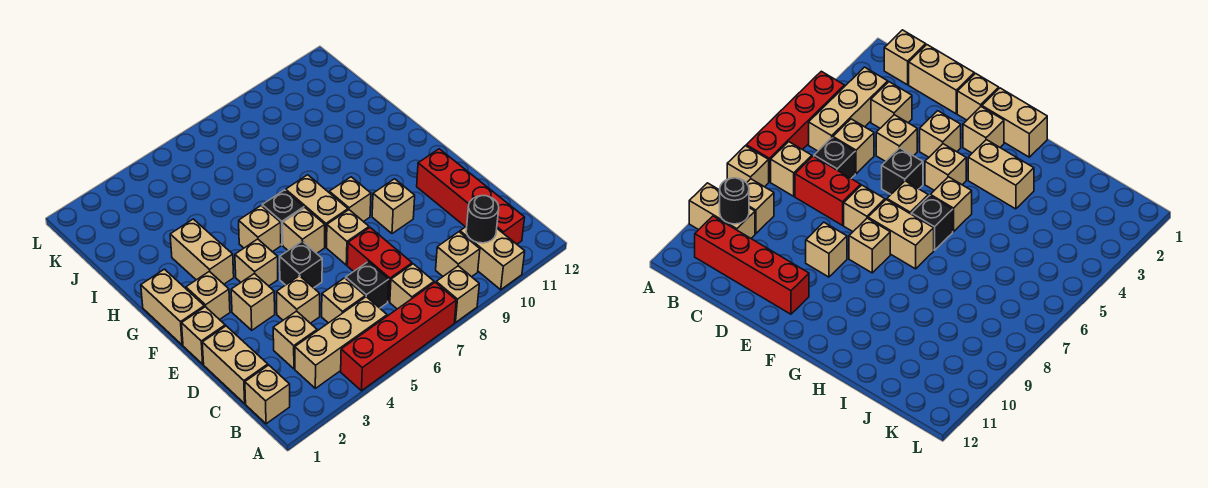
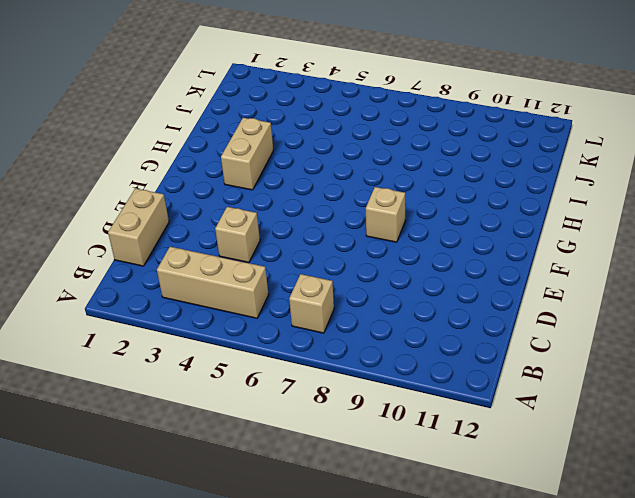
none -> red brick A4:A7 level 1
none -> tan brick A8 level 1
none -> tan brick A10:B10 level 1

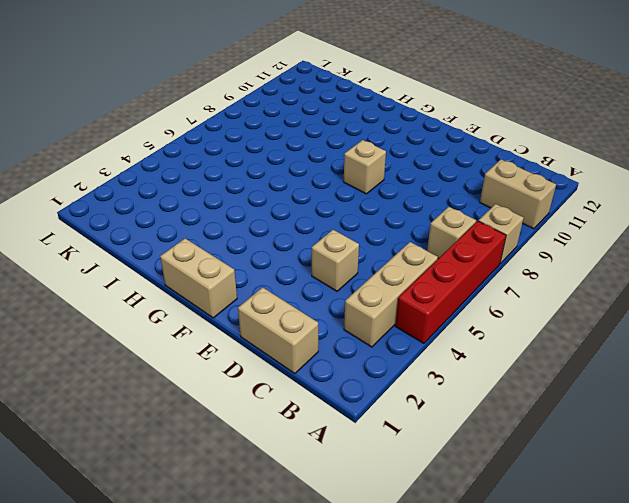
none -> tan brick B1 level 1
none -> tan brick B9 level 1
none -> red brick B11:E11 level 1

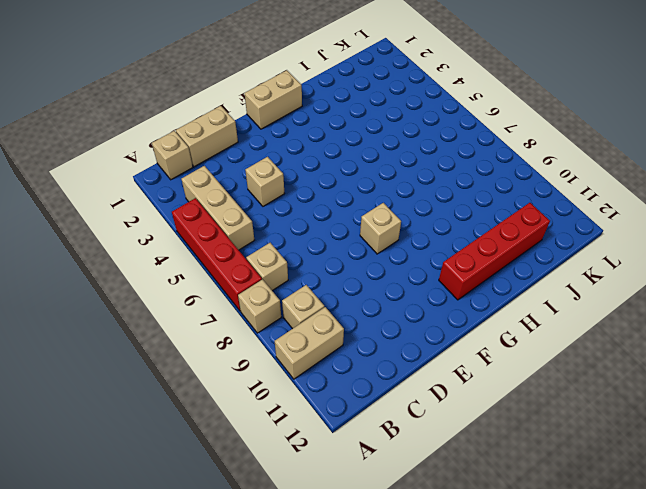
red brick G11:J11 level 1 -> red brick B11:E11 level 1
none -> tan brick C3 level 1
none -> tan brick C5 level 1
none -> black brick C6 level 1

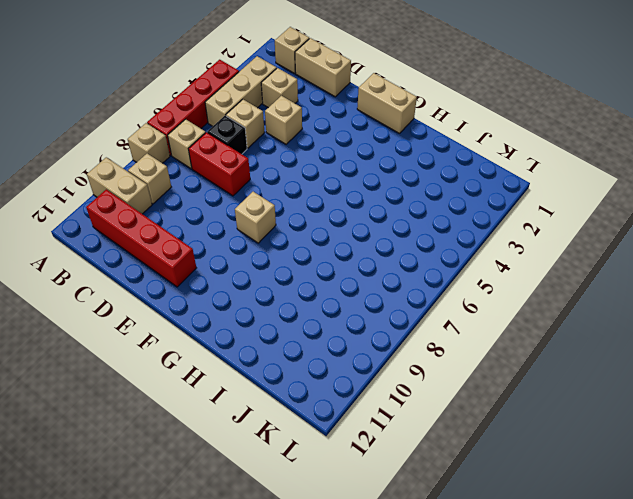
none -> tan brick E1 level 1
none -> tan brick E3 level 1
none -> black brick E5 level 1

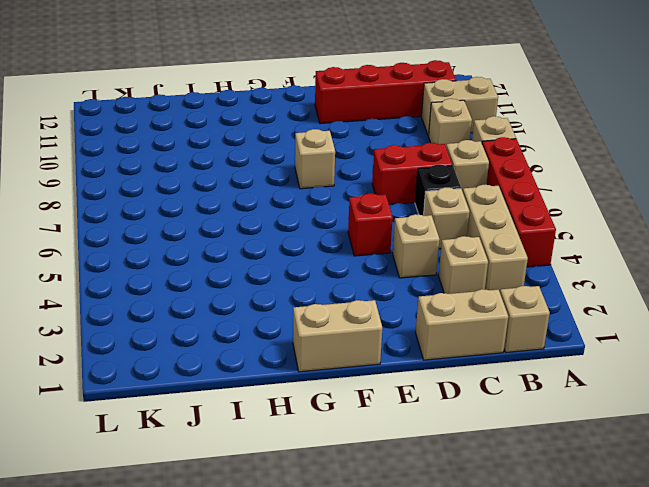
red brick E5 level 1 -> black brick E5 level 1
none -> tan brick E1 level 1
none -> tan brick E3 level 1
none -> tan brick E7 level 1

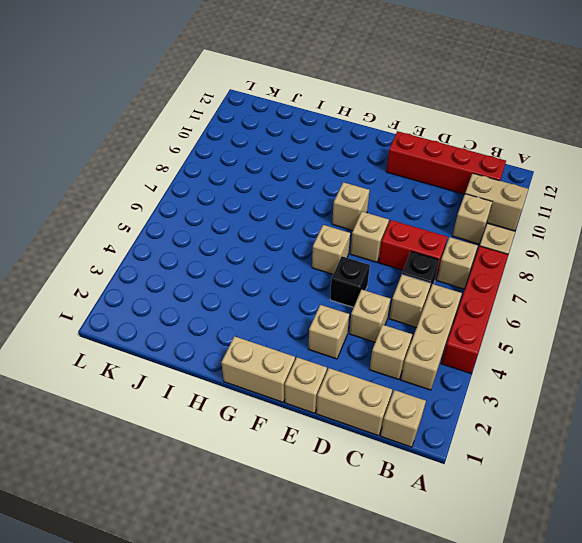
none -> tan brick E9 level 1
none -> tan brick F2 level 1
none -> tan brick F4 level 1

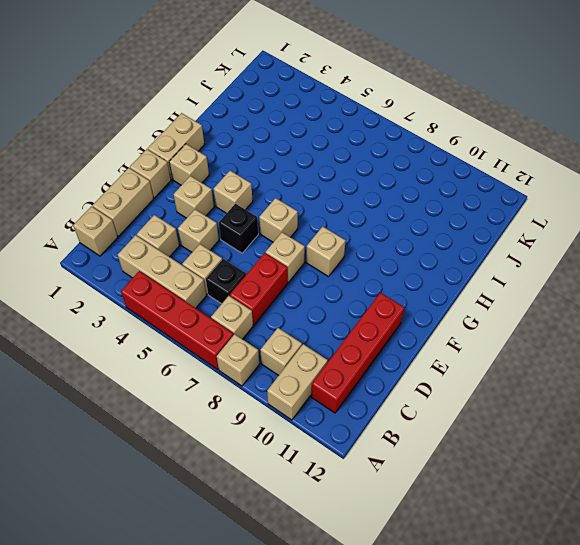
none -> tan brick E9 level 1
none -> tan brick F7:G7 level 1
none -> tan brick G3:H3 level 1

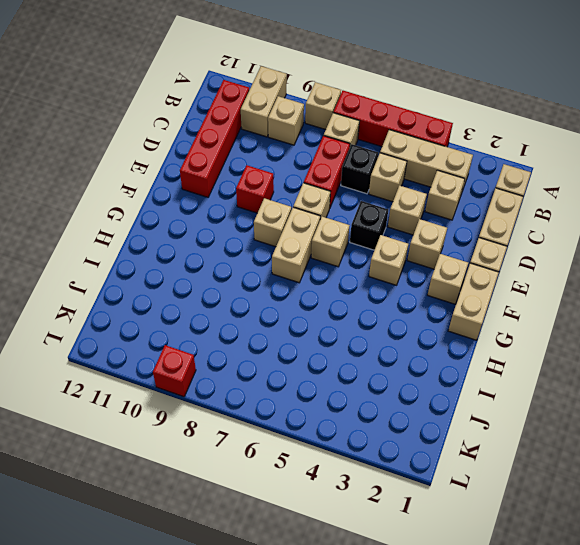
red brick E9 level 1 -> tan brick E9 level 1
red brick L9 level 1 -> none
none -> tan brick G3:H3 level 1
none -> tan brick G5 level 1
none -> black brick G6 level 1

